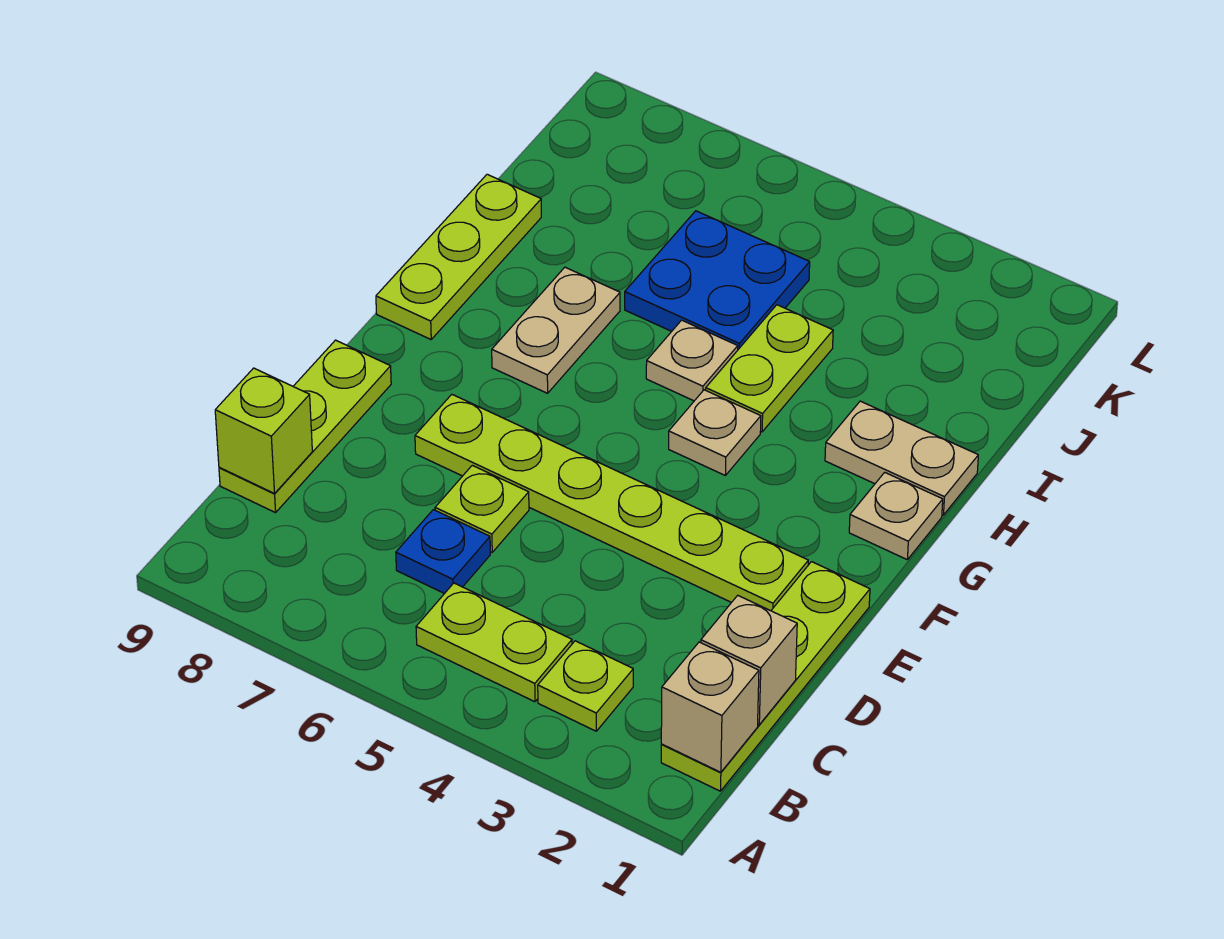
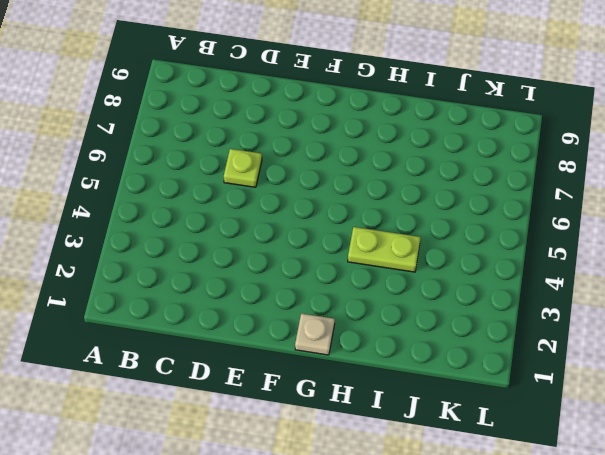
none -> lime plate B1:E1 level 1
none -> lime plate B3 level 1
none -> lime plate B4:B5 level 1

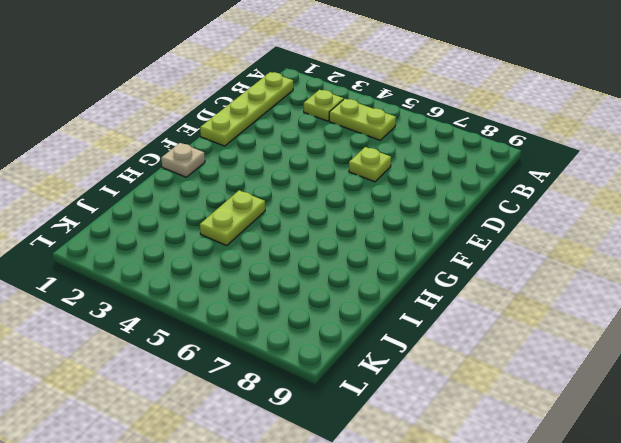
none -> blue plate C6 level 1
none -> lime plate C9:E9 level 1
none -> lime plate E2:E7 level 1

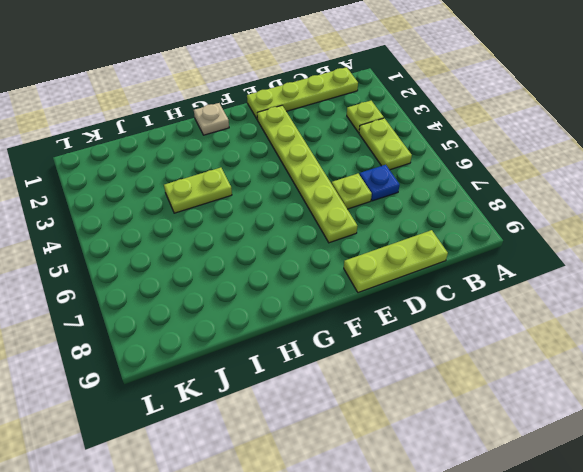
none -> tan plate G4 level 1
none -> tan plate G7:H7 level 1
none -> lime plate G9:I9 level 1

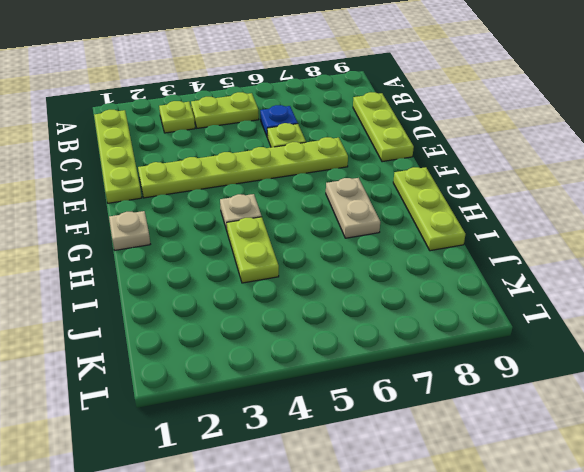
none -> tan plate H1:H2 level 1
none -> tan plate H5 level 1
none -> blue plate I5:J6 level 1

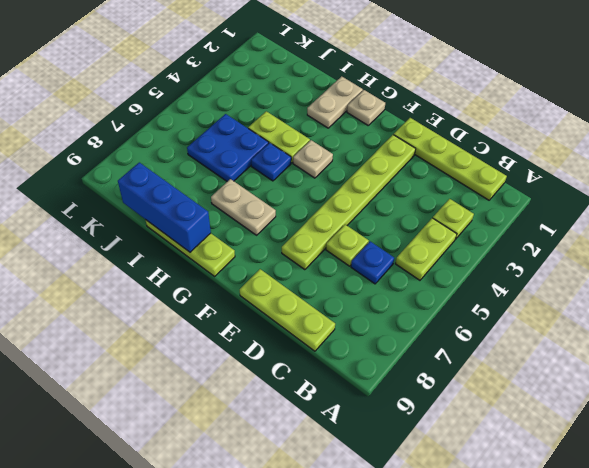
blue plate H5 level 1 -> tan plate H5 level 1
blue brick H9:J9 level 2 -> none
none -> tan brick B1 level 2
none -> tan brick C1 level 2
none -> lime brick C9 level 2

